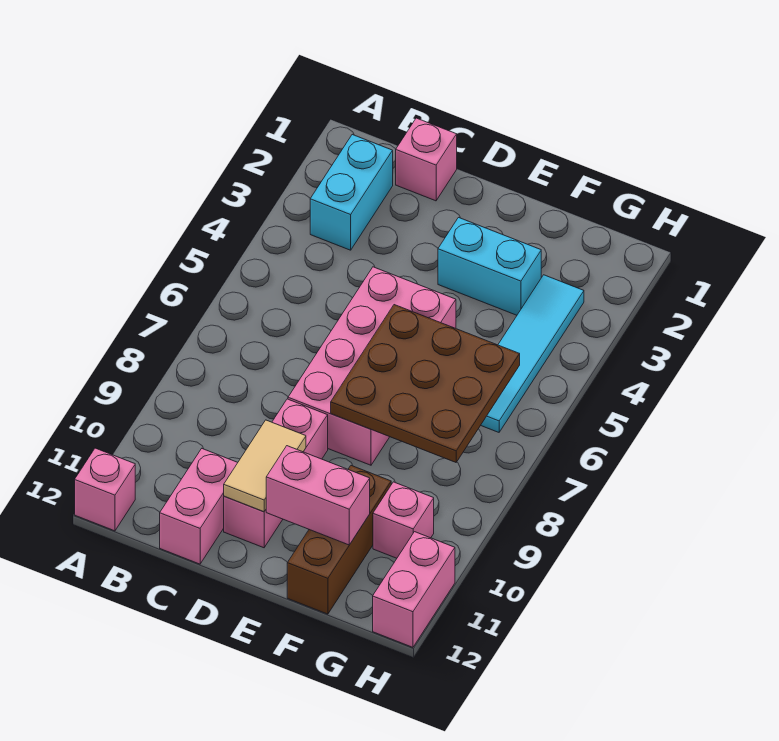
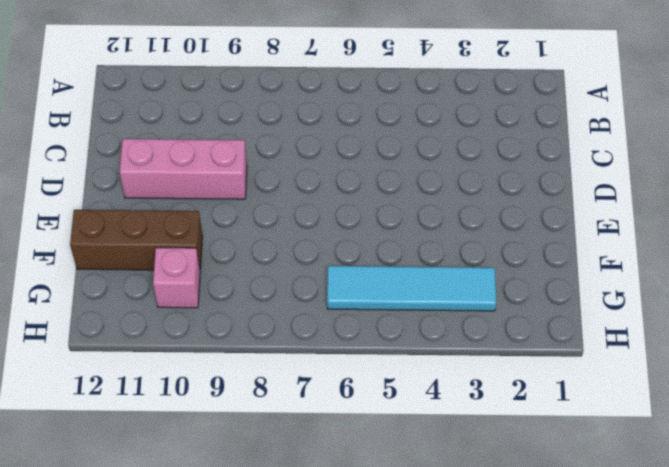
none -> pink brick A12 level 1
none -> cyan brick B2:B3 level 1
none -> pink brick C1 level 1

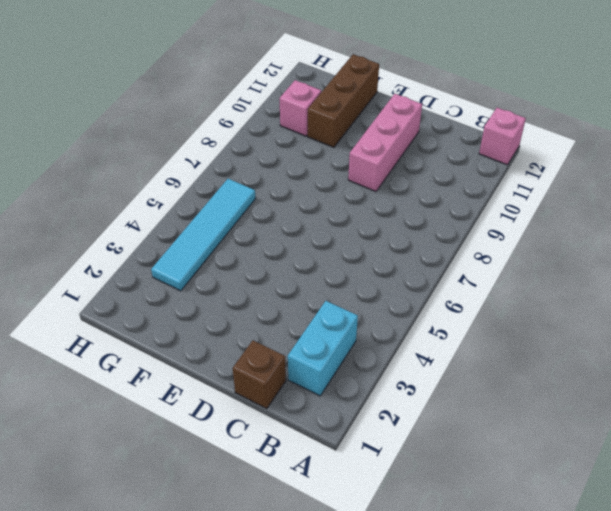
brown brick C1 level 1 -> pink brick C1 level 1
none -> pink brick C11:C12 level 1
none -> pink brick D5:E8 level 1
none -> cyan brick E3:F3 level 1

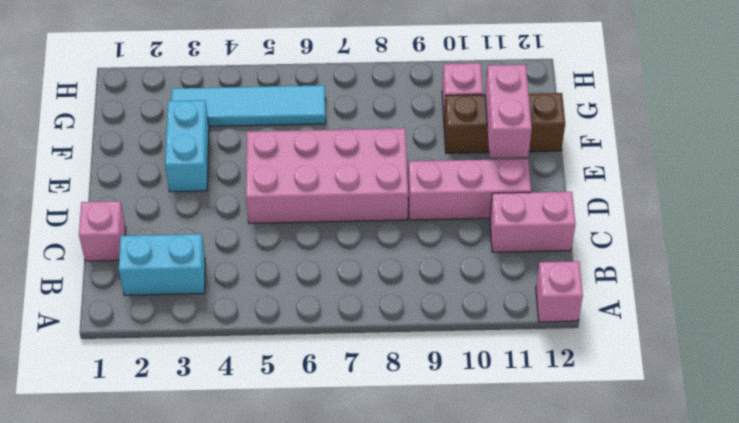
none -> pink brick H11:H12 level 1
none -> tan tile D10:D11 level 2
none -> brown plate E6:G8 level 2

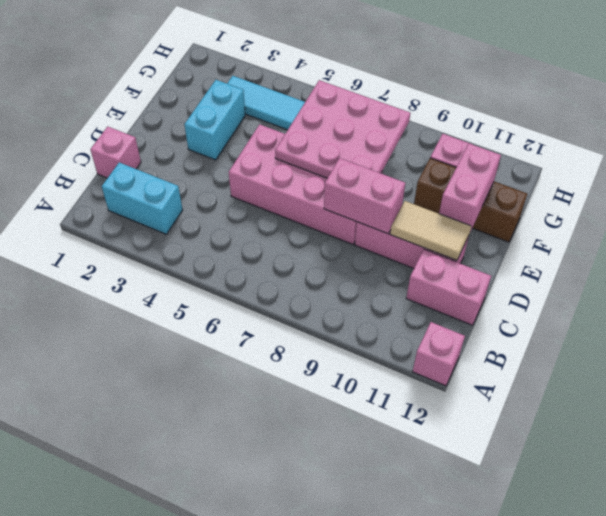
pink brick D8:D9 level 2 -> pink brick H11:H12 level 1
pink plate E6:G8 level 2 -> brown plate E6:G8 level 2

